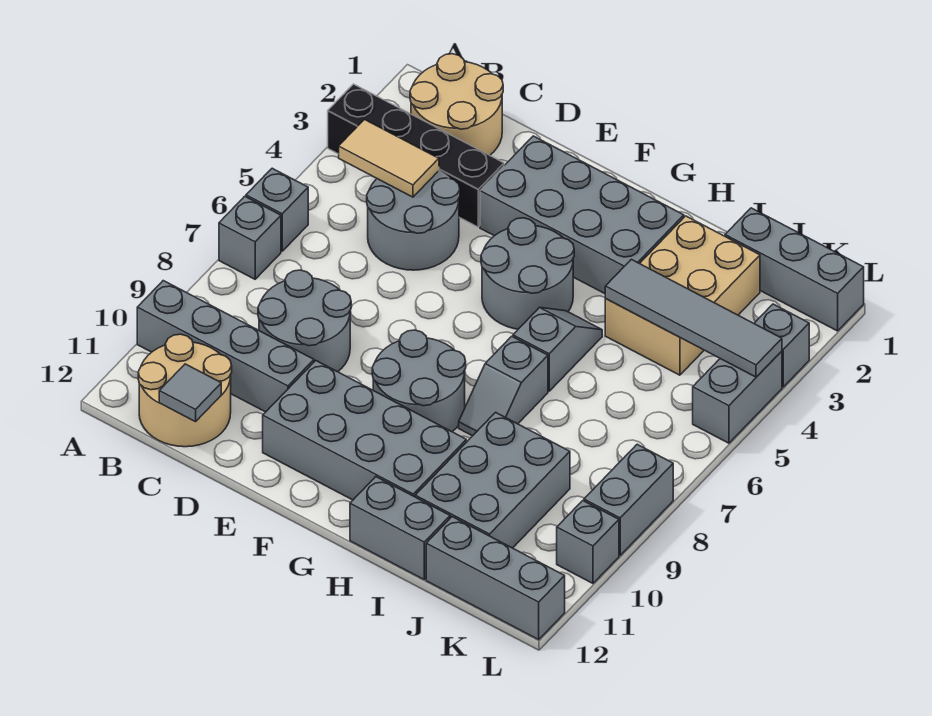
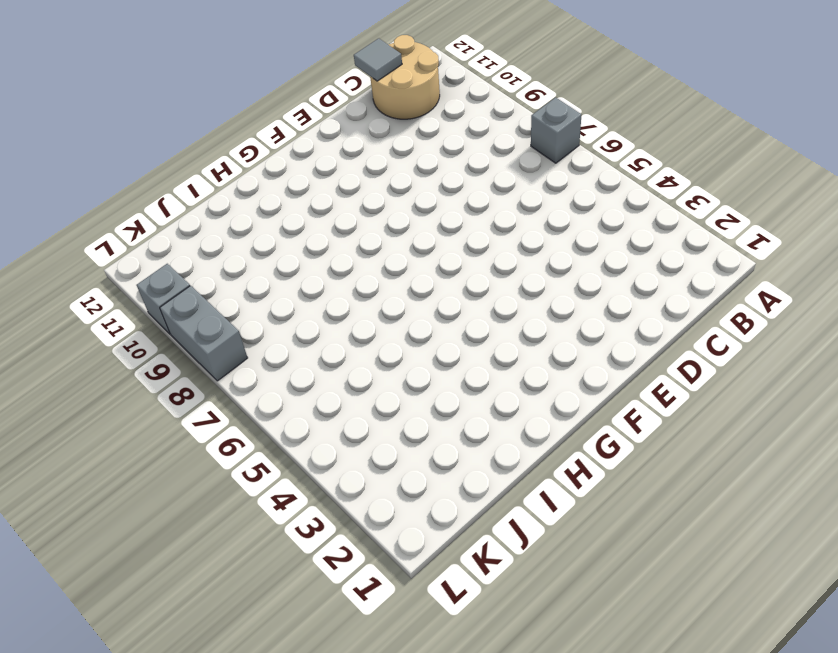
none -> black brick A3:D3 level 1
none -> grey brick A6 level 1
none -> grey brick A10:D10 level 1

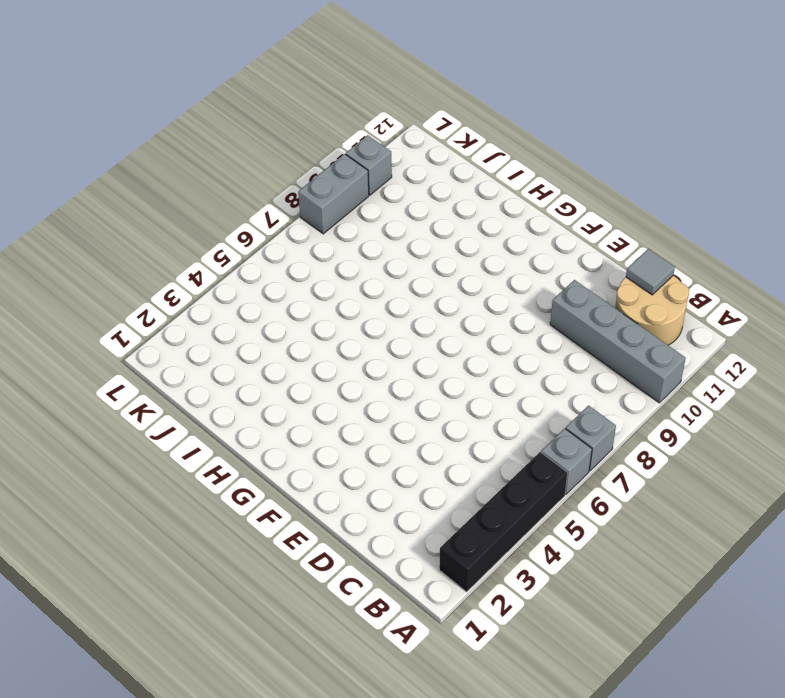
black brick A2:A5 level 1 -> black brick A3:D3 level 1
none -> tan round brick B1:C2 level 1
none -> grey round brick C4:D5 level 1
none -> grey round brick C8:D9 level 1

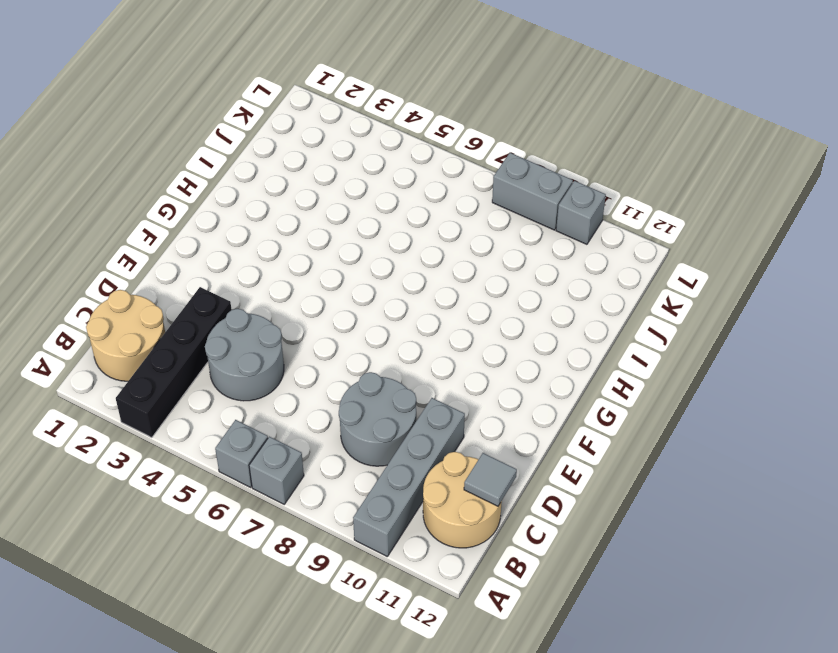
none -> grey brick E2:H3 level 1
none -> grey brick E10:H11 level 1
none -> grey round brick F4:G5 level 1

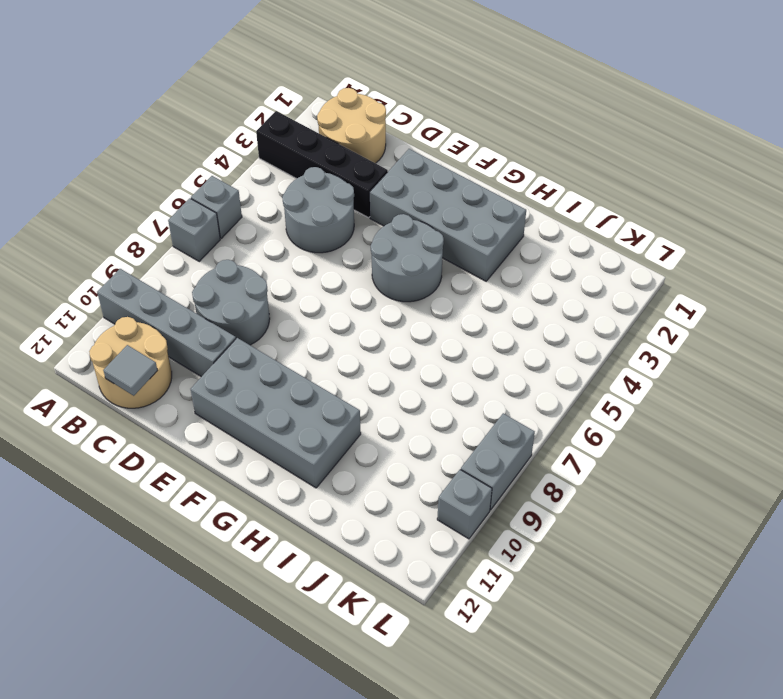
none -> grey round brick F8:G9 level 1
none -> grey slope H5:H6 level 1 top 6
none -> grey slope H7:H8 level 1 top 7

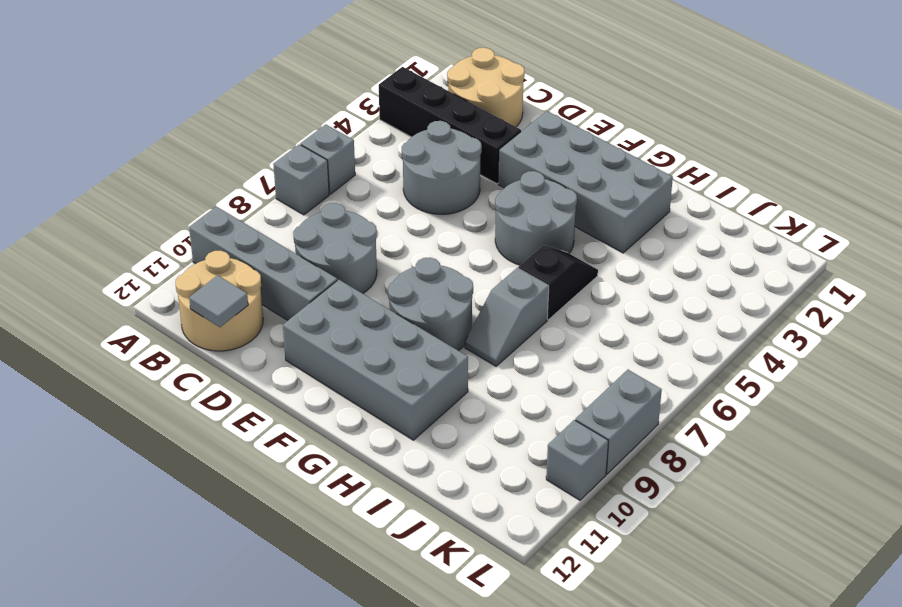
black slope H5:H6 level 1 top 6 -> grey slope H5:H6 level 1 top 6
none -> grey brick H12:I12 level 1
none -> tan brick I2:J4 level 1
none -> grey brick I9:J11 level 1

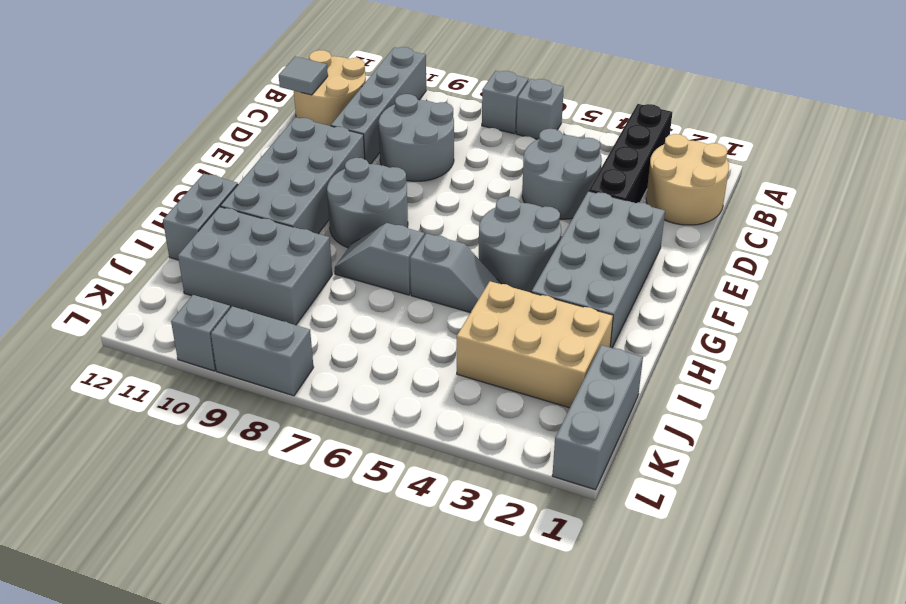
none -> grey brick J12:L12 level 1
none -> grey brick L3 level 1
none -> grey brick L4:L5 level 1

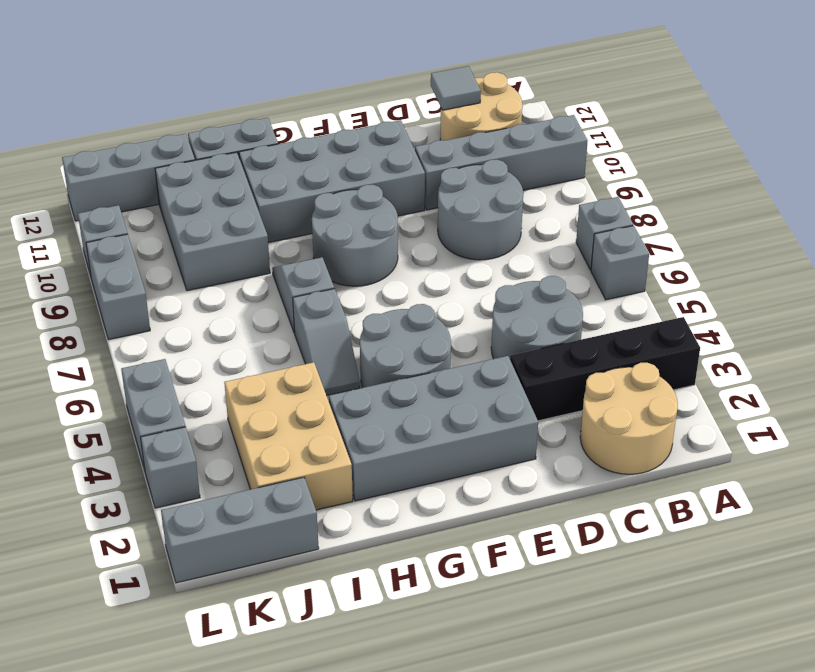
none -> tan tile B4:C4 level 2
none -> grey tile I4:L4 level 2

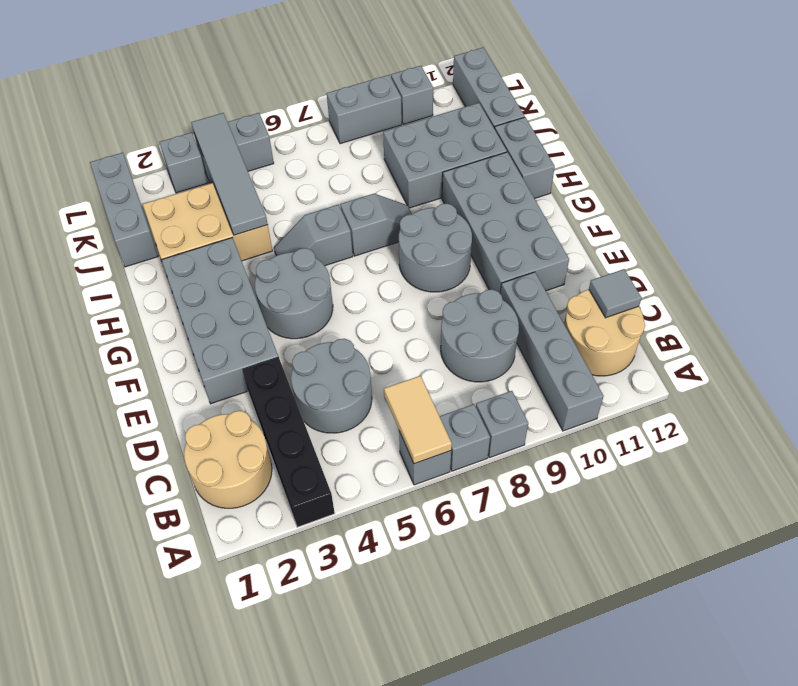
tan tile A6:B6 level 2 -> tan tile B4:C4 level 2
grey brick A8 level 1 -> none

